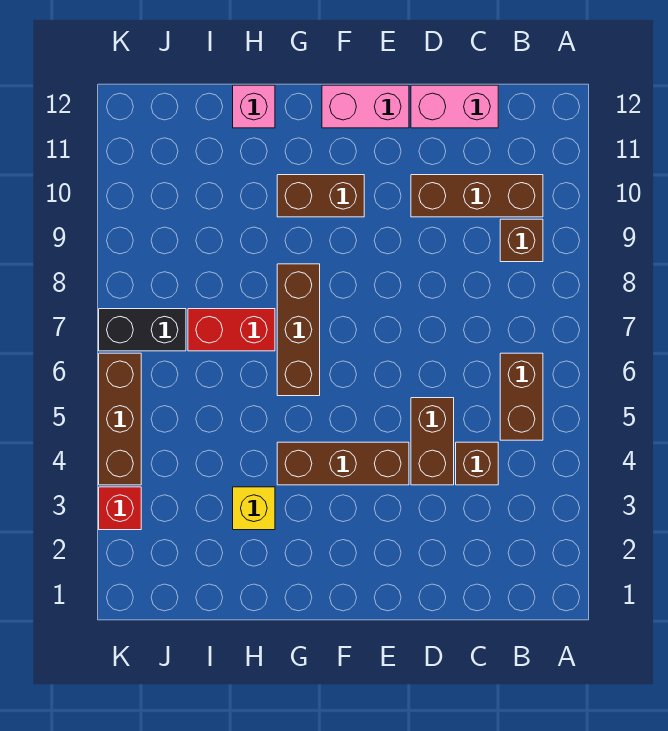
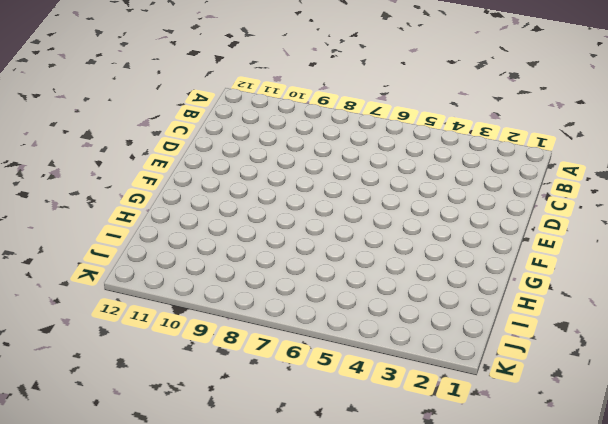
none -> brown brick B5:B6 level 1
none -> brown brick B9 level 1
none -> brown brick B10:D10 level 1

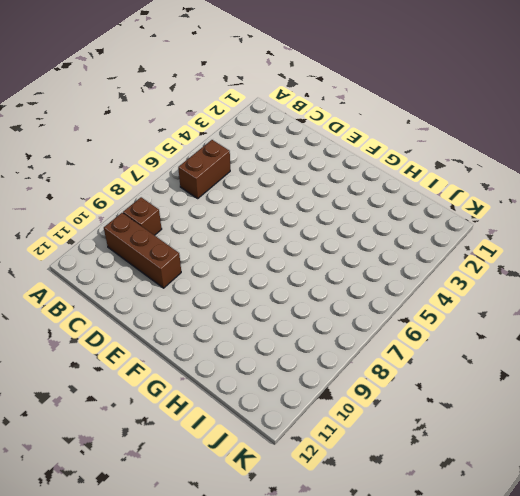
none -> brown brick C4 level 1
none -> pink brick C12:D12 level 1
none -> brown brick D4:D5 level 1

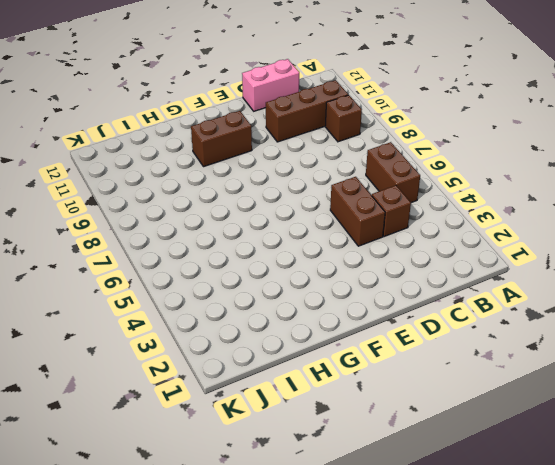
none -> brown brick E4:G4 level 1
none -> pink brick E12:F12 level 1
none -> brown brick G6:G8 level 1

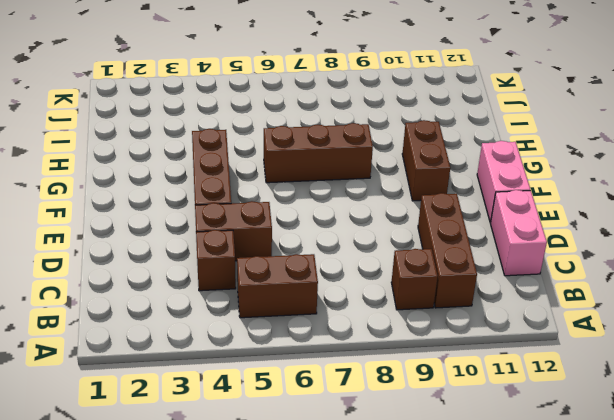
none -> yellow brick H3 level 1
none -> red brick H7:I7 level 1
none -> pink brick H12 level 1

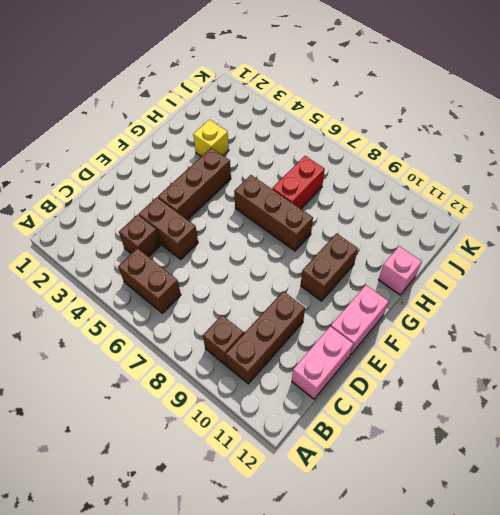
none -> black brick J7:K7 level 1
none -> red brick K3 level 1
none -> brown brick K4:K6 level 1

